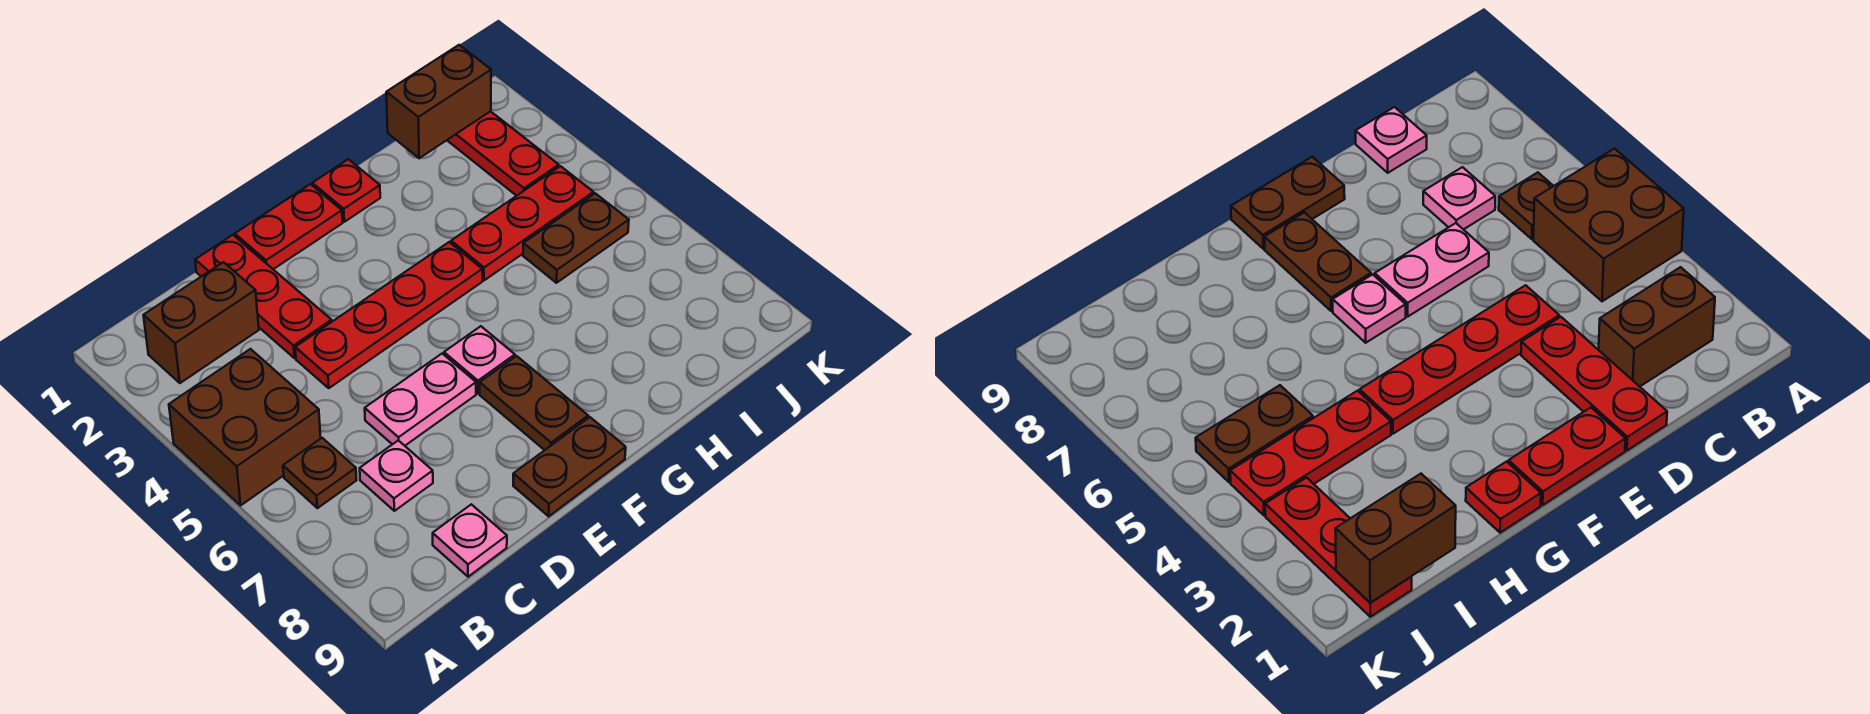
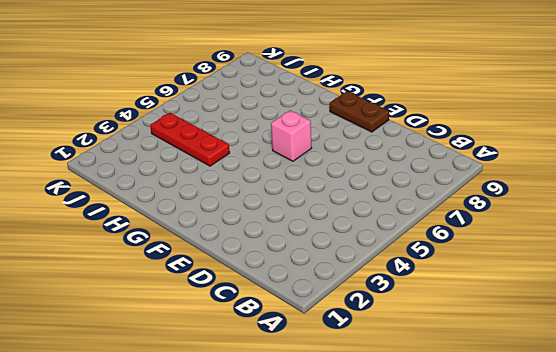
pink brick F6 level 1 -> pink plate F6 level 1
none -> brown brick A4:B5 level 1
none -> brown brick B2:C2 level 1
none -> brown plate B6 level 1

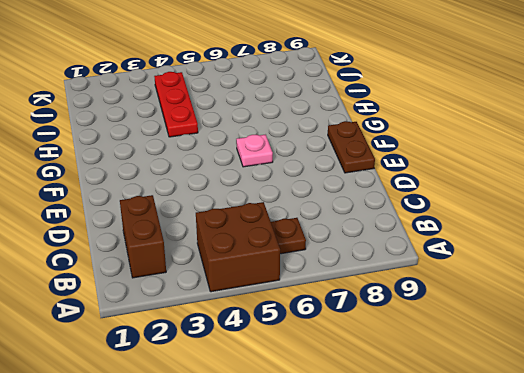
none -> pink plate C7 level 1
none -> pink plate C9 level 1
none -> red plate D1:D3 level 1

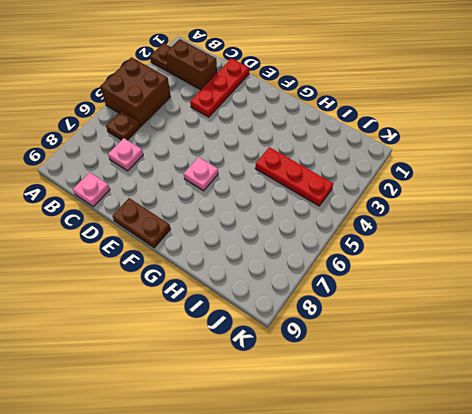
brown plate A2 level 1 -> none
none -> red plate D4:G4 level 1
none -> pink plate D6:E6 level 1
none -> red plate E1:F1 level 1

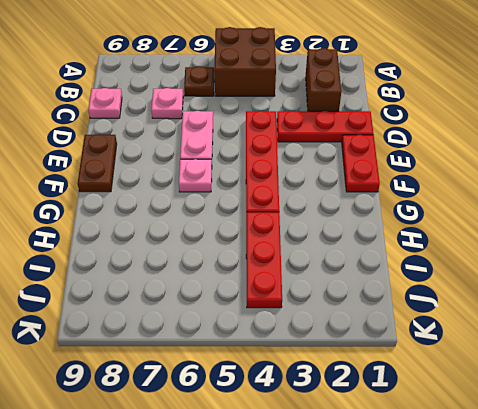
none -> brown plate F7:F8 level 1
none -> red plate G1 level 1
none -> brown plate I5:J5 level 1

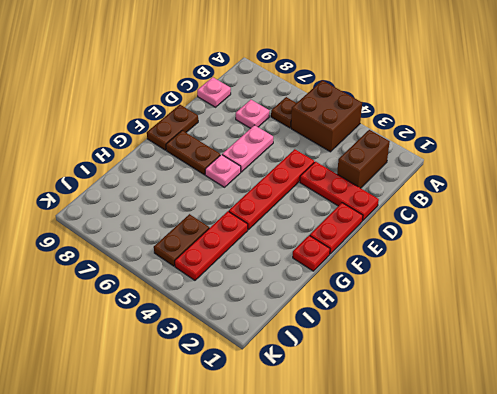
none -> red plate J1:J3 level 1
none -> brown brick I1:J1 level 2

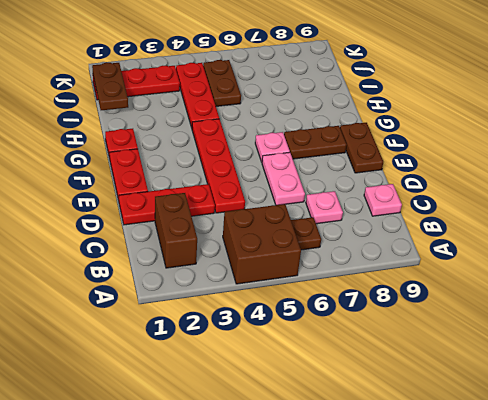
brown plate I1:J1 level 2 -> brown brick I1:J1 level 2

